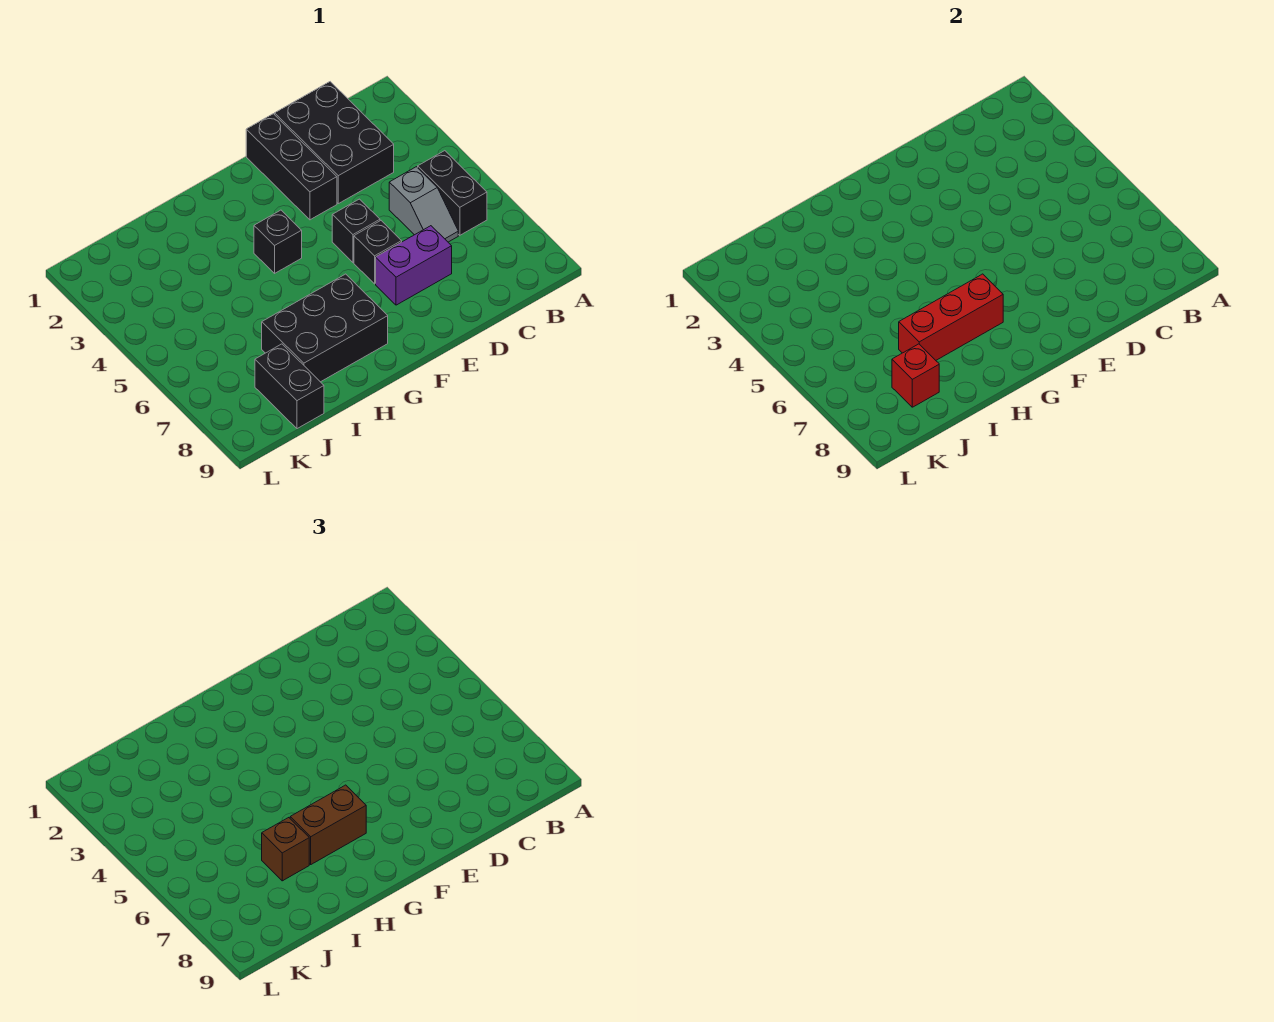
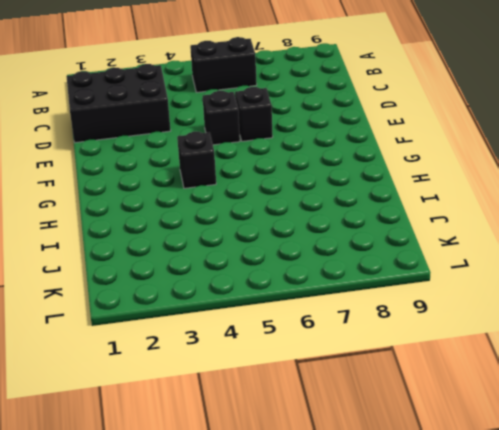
none -> grey slope C5:C6 level 1 top 5
none -> purple brick D7:E7 level 1
none -> black brick E1:E3 level 1

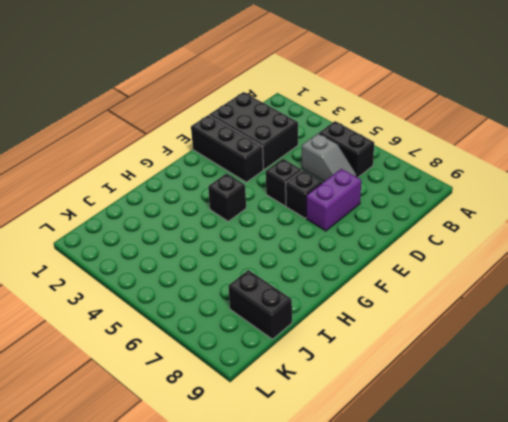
none -> black brick G7:I8 level 1
none -> red brick G7:I7 level 2
none -> red brick J8 level 2

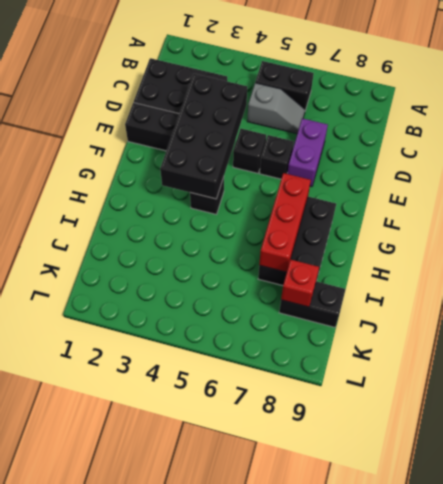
black brick D3:G4 level 2 -> none
none -> brown brick G7:H7 level 3
none -> brown brick I7 level 3

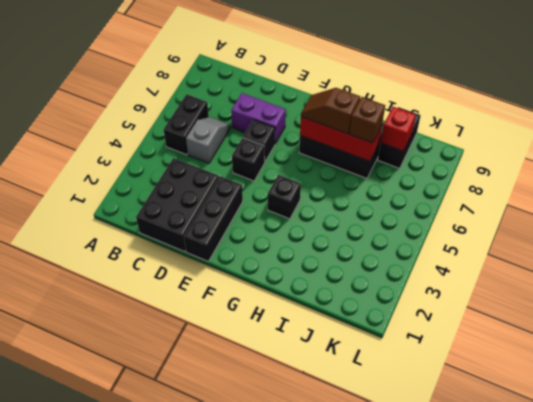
brown slope G7:H7 level 3 top H -> brown brick G7:H7 level 3

